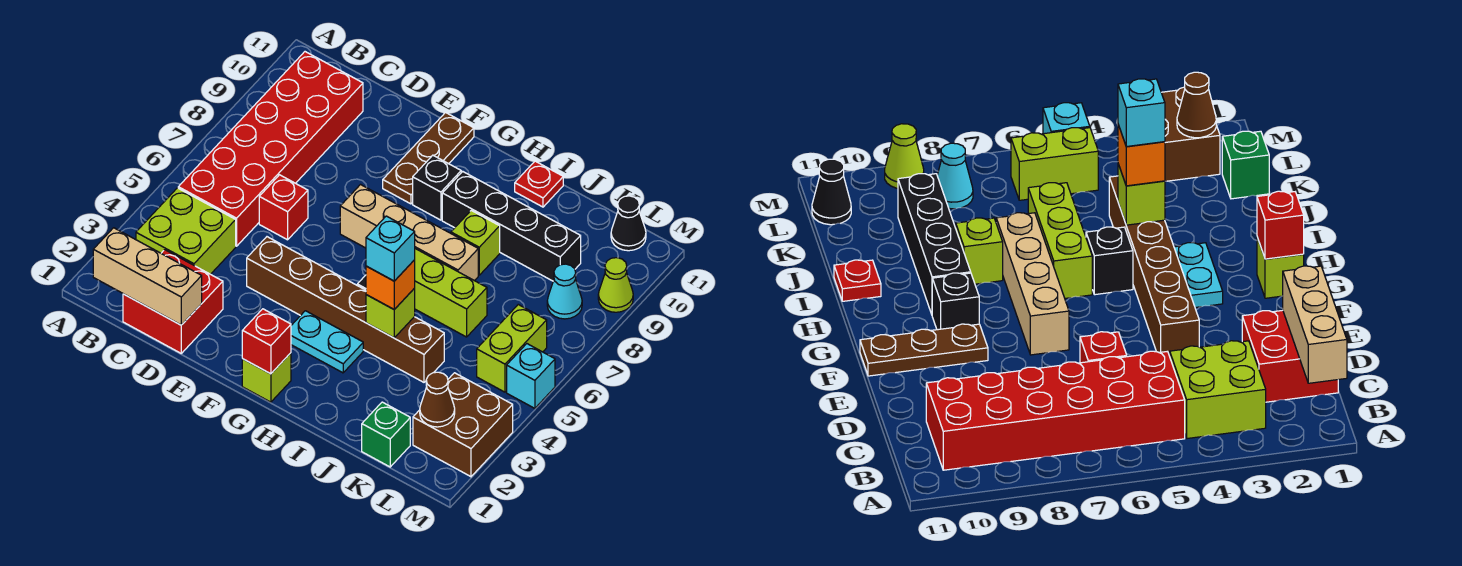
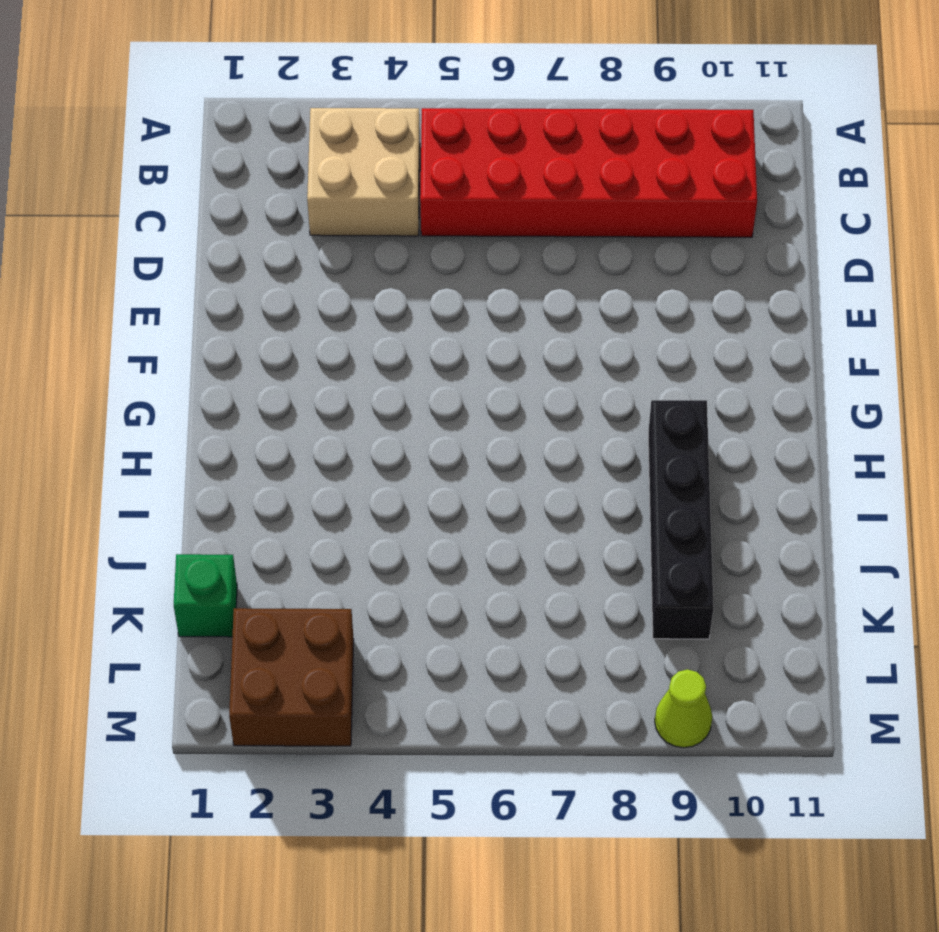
tan brick B3:C4 level 1 -> lime brick B3:C4 level 1
none -> red brick C1:D2 level 1
none -> red brick D6 level 1
none -> brown brick E4:J4 level 1

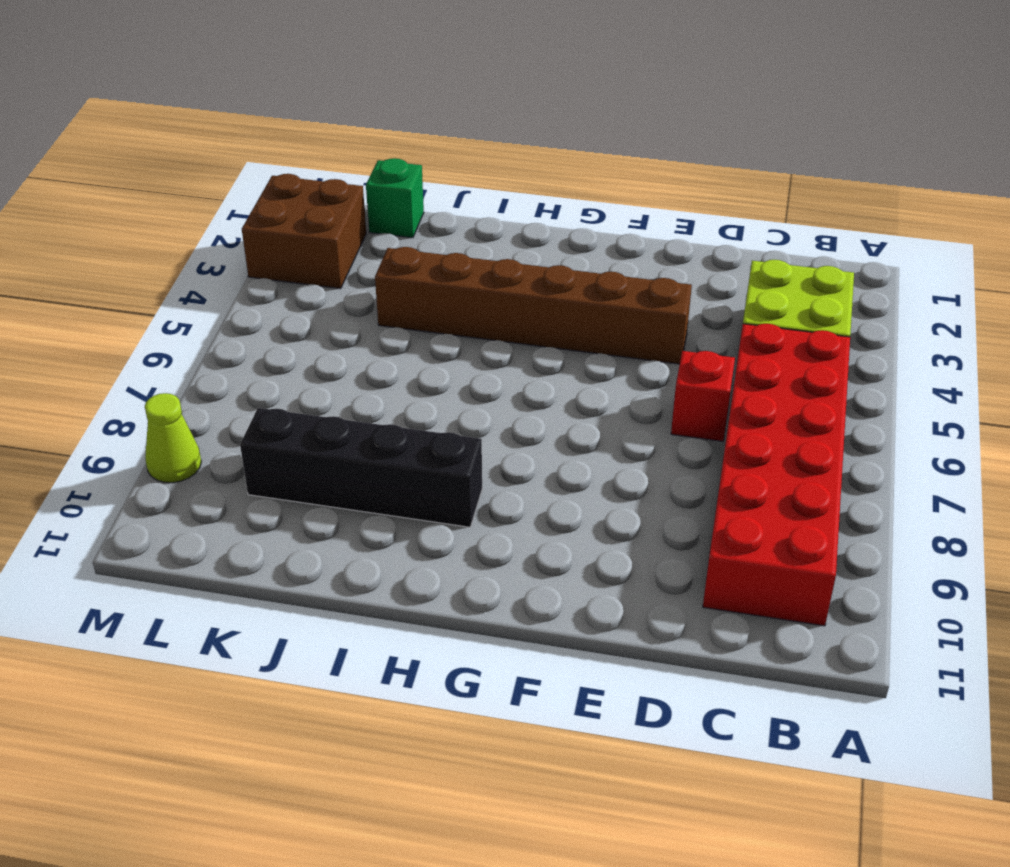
none -> red brick C1:D2 level 1
none -> tan brick F7:I7 level 1
none -> brown plate F9:F11 level 1

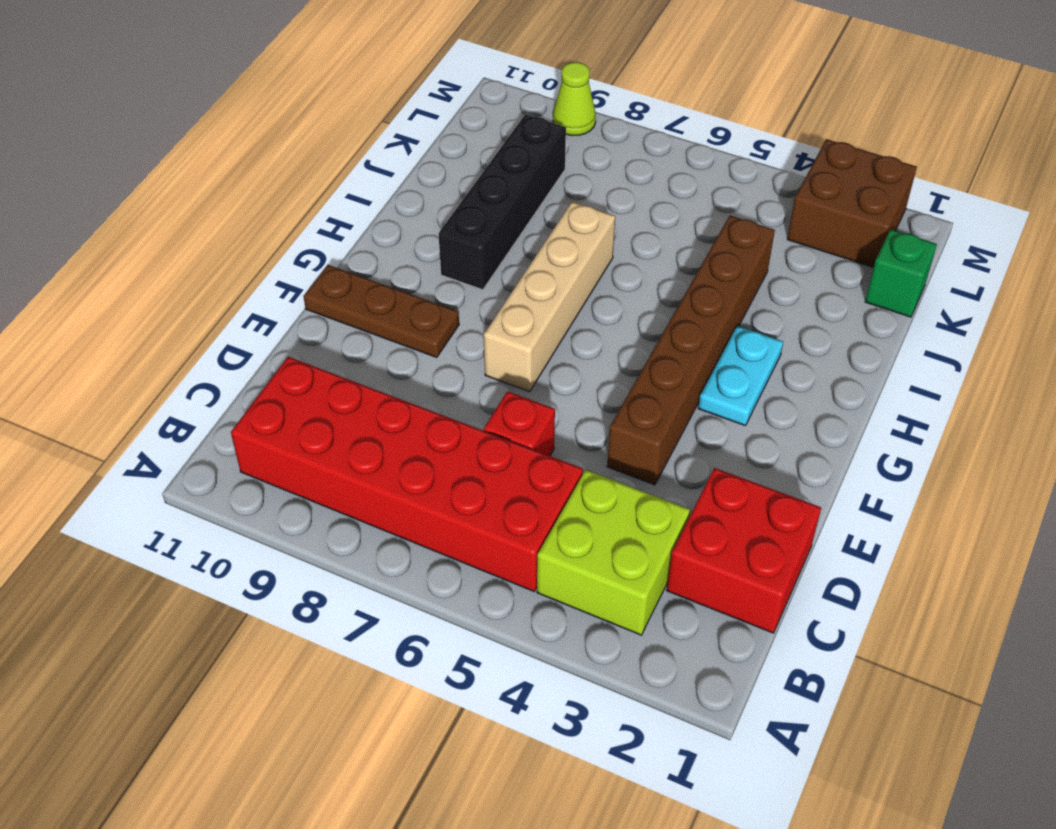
none -> lime brick G1 level 1
none -> black brick G9 level 1
none -> black brick H5 level 1

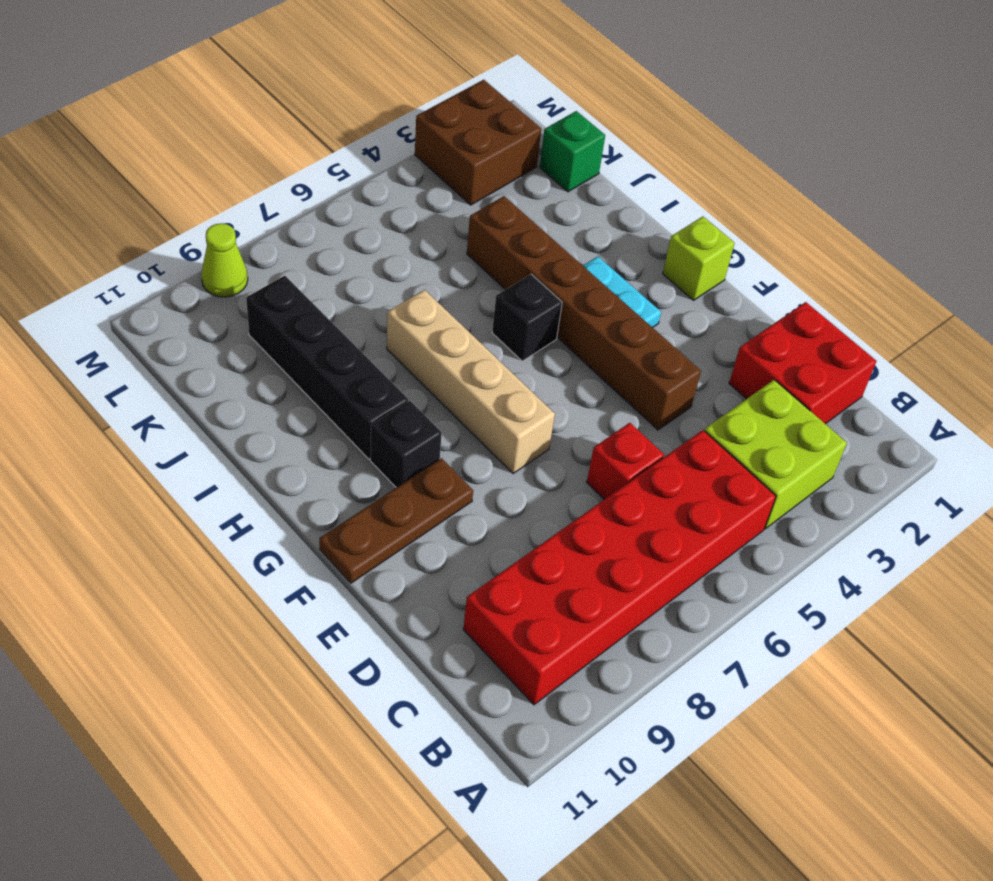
none -> lime brick H6:J6 level 1
none -> lime brick I8 level 1
none -> red plate I11 level 1

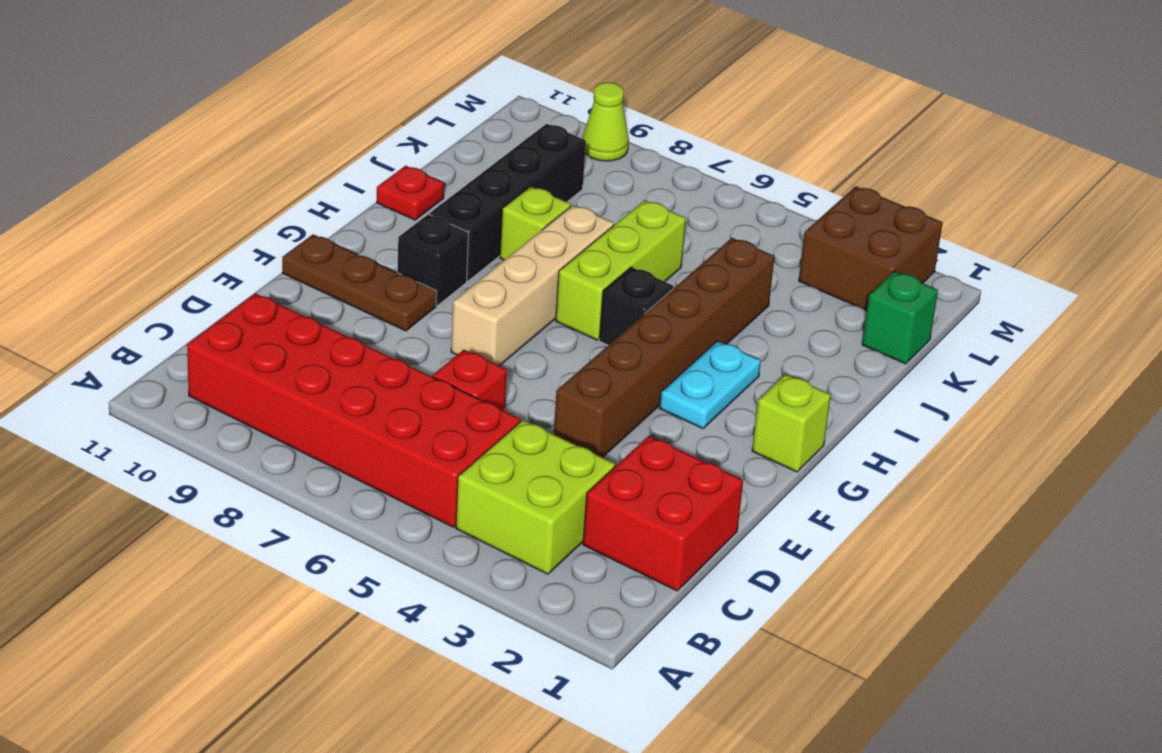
none -> lime brick L5:L6 level 1
none -> cyan cone L8 level 1
none -> black cone L11 level 1

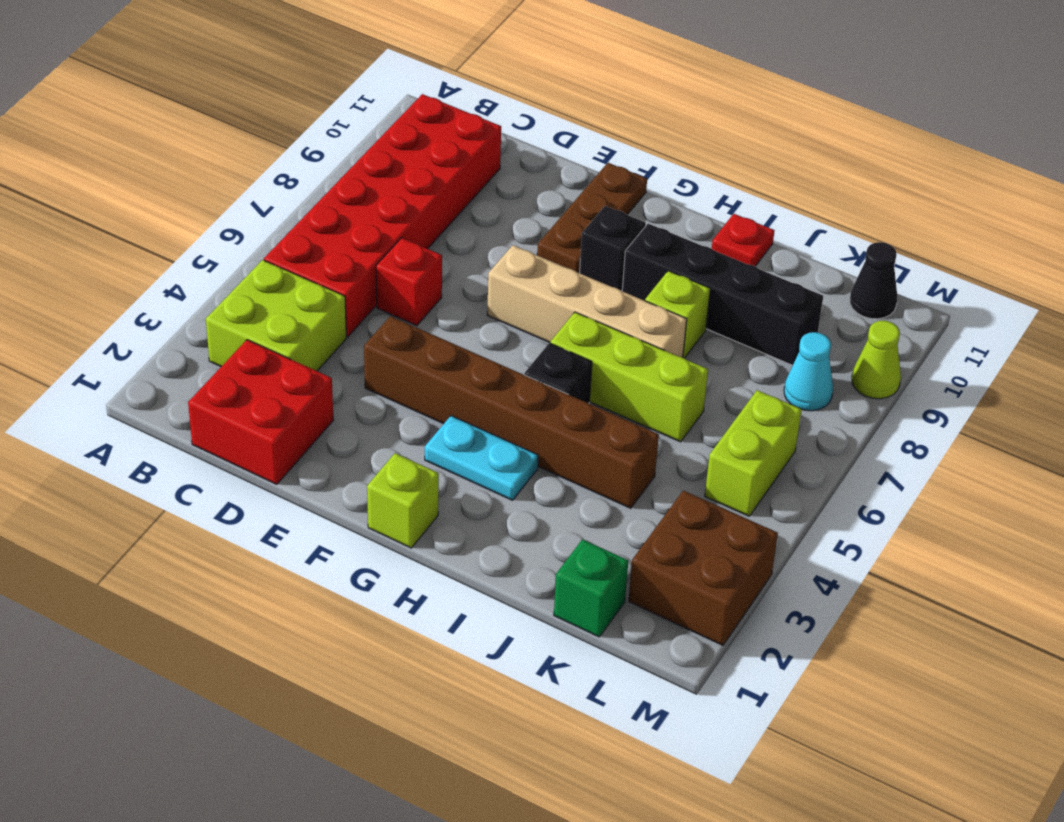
none -> cyan brick M5 level 1
none -> tan brick B1:D1 level 2
none -> red brick G1 level 2

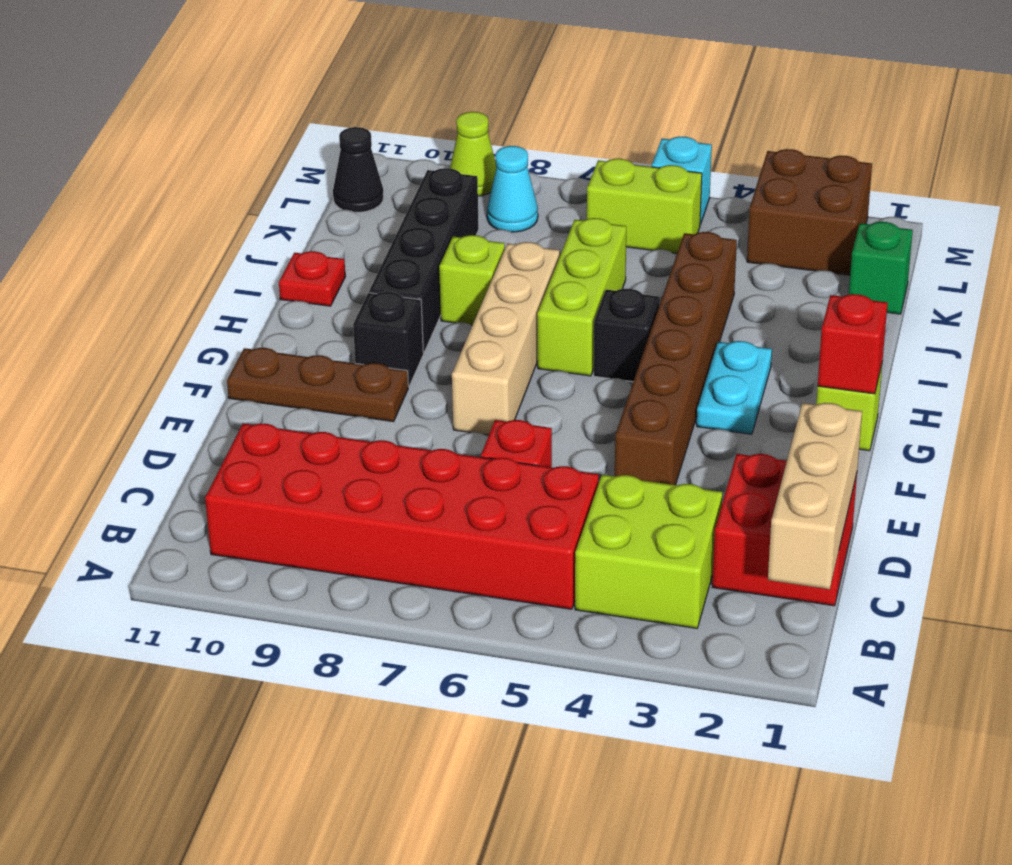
none -> lime brick I4 level 2
none -> brown cone L2 level 2
none -> orange brick I4 level 3

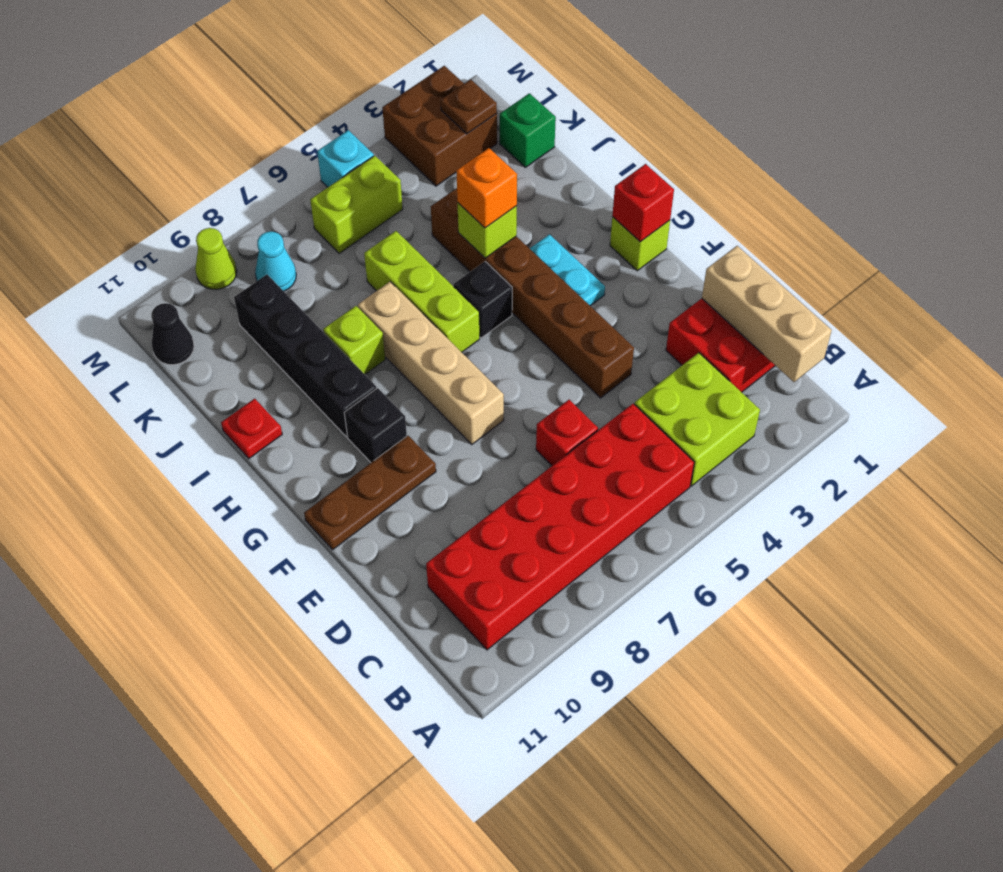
brown plate L2 level 2 -> brown cone L2 level 2
none -> cyan brick I4 level 4

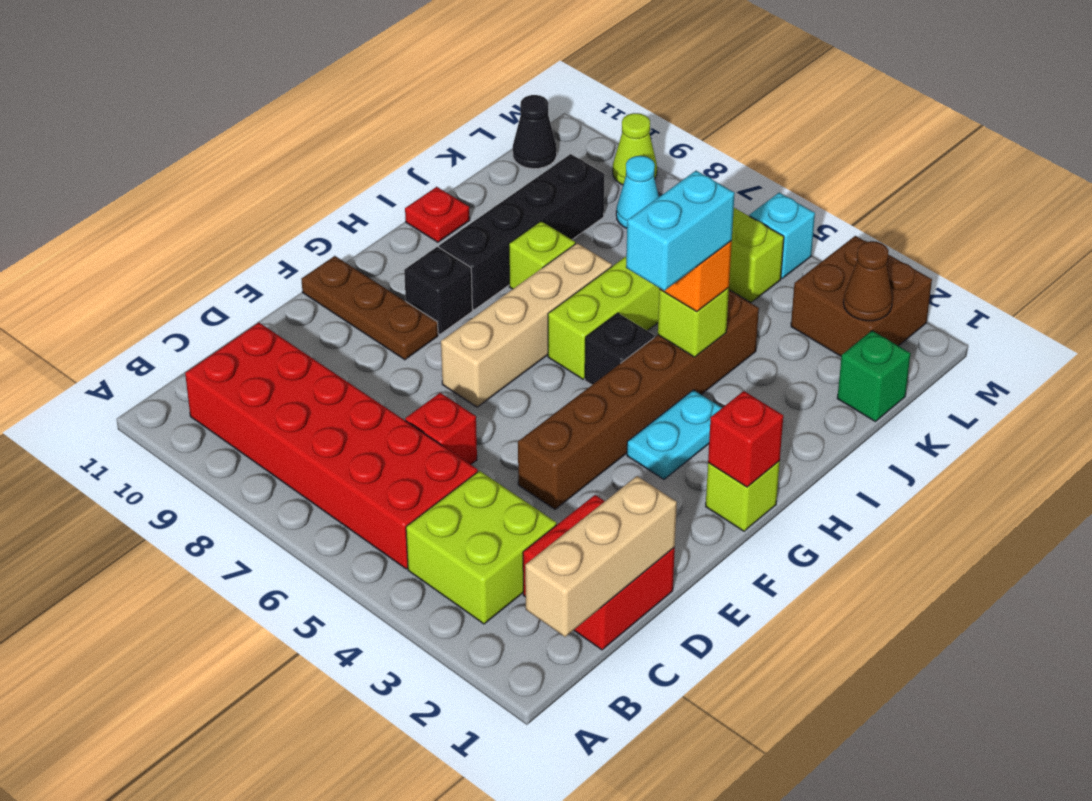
cyan brick H4:I4 level 4 -> cyan brick I4 level 4

